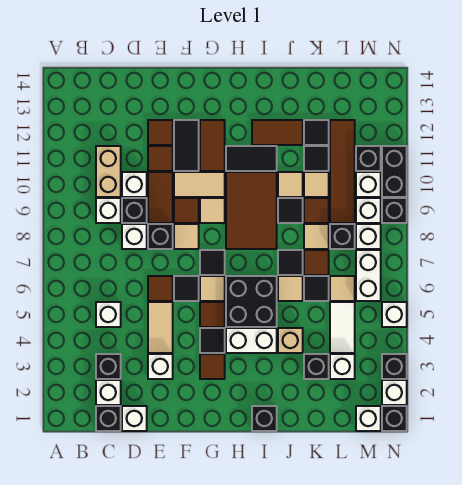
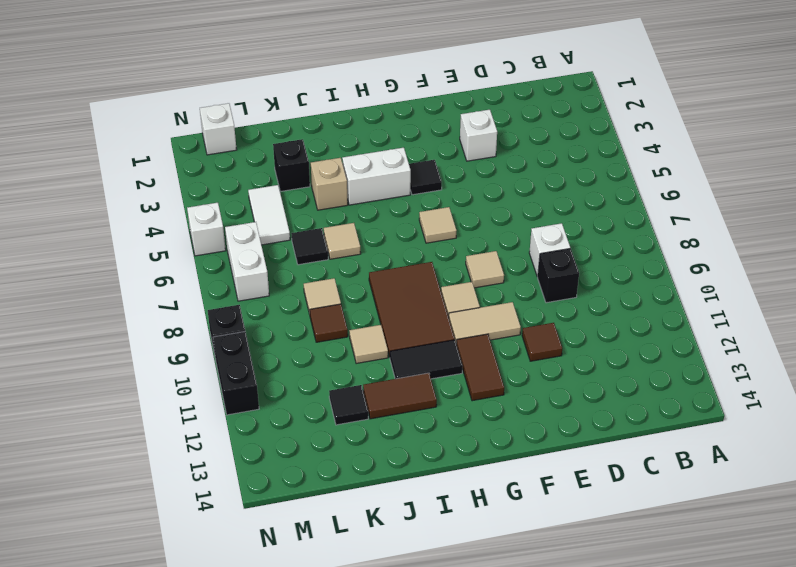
none -> black brick C1 level 1
none -> white brick C2 level 1
none -> black brick C3 level 1
none -> white brick C5 level 1

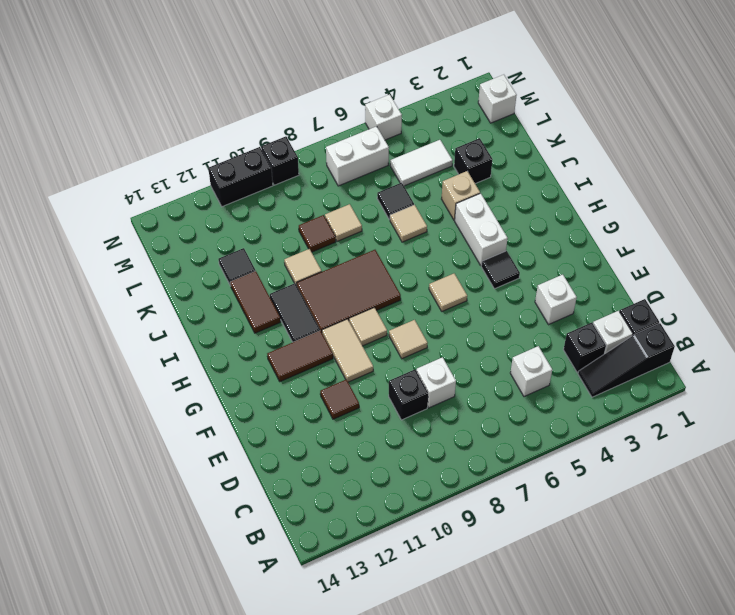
black slope B1:B3 level 1 top 1 -> none
none -> white brick C9 level 1
none -> tan brick C10:C11 level 1
none -> white brick D1 level 1
none -> white brick D10 level 1

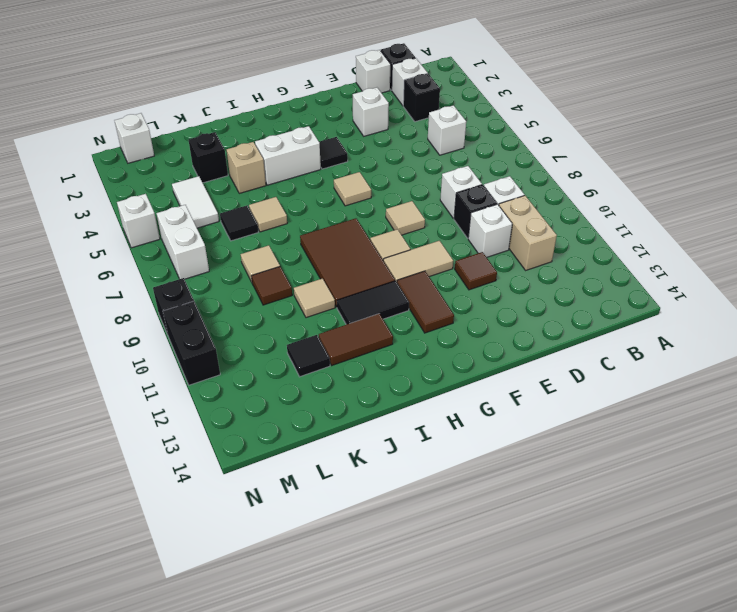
none -> tan tile E4:E5 level 1
none -> brown tile E6 level 1
none -> black brick E8 level 1
none -> brown tile E9:E10 level 1

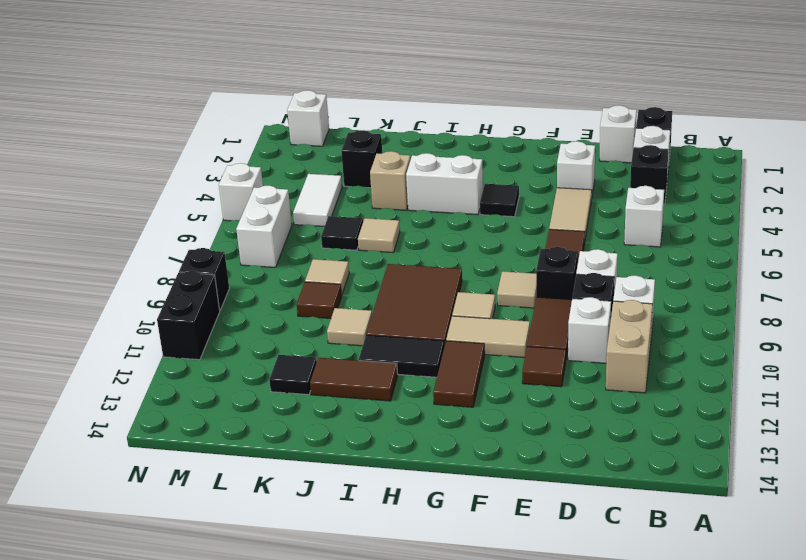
none -> brown tile E12 level 1
none -> black tile F6 level 1
none -> brown tile F9 level 1
none -> black tile F11:F12 level 1

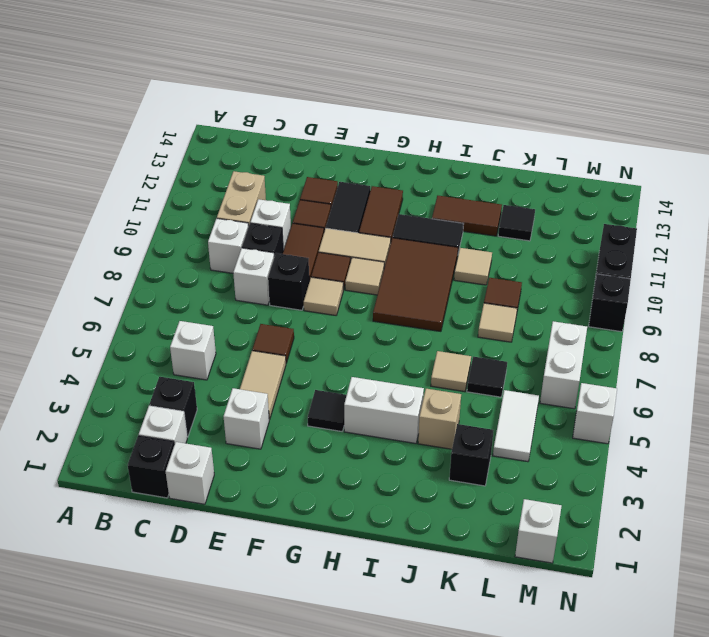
none -> black tile F6 level 1
none -> brown tile G3 level 1
none -> brown tile G5 level 1
none -> tan tile G6 level 1

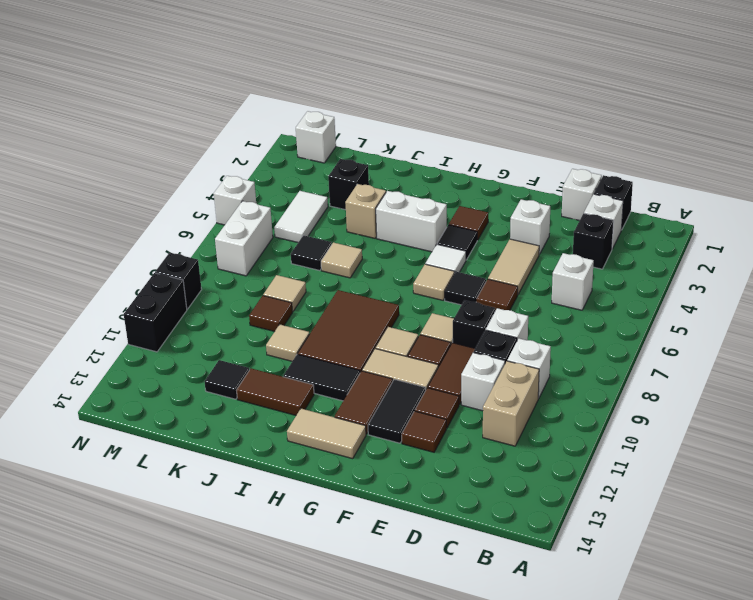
white tile G5 level 1 -> brown tile G5 level 1
tan tile G13:H13 level 1 -> none
none -> black tile G7 level 1
none -> black brick H5:I6 level 1
none -> black brick I1 level 1
none -> black tile J7 level 1

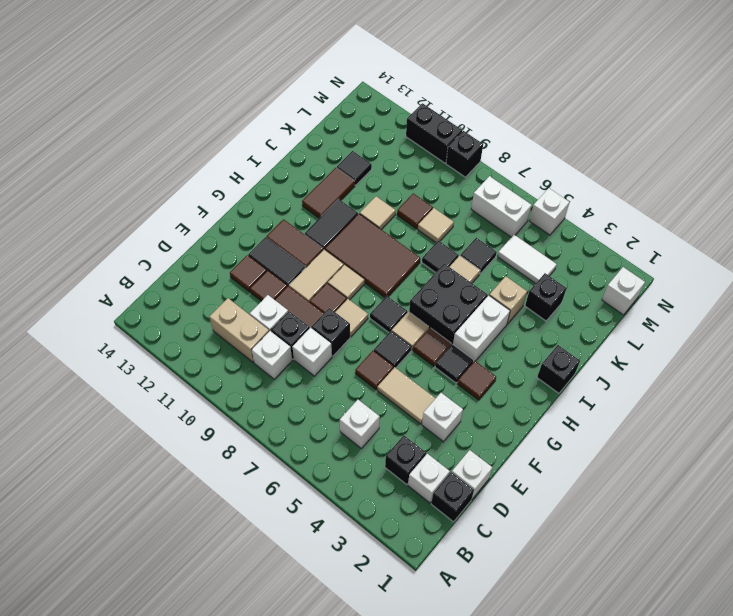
none -> black tile J9 level 1
none -> brown tile K7 level 1
none -> tan tile K10 level 1
none -> black tile K11 level 1

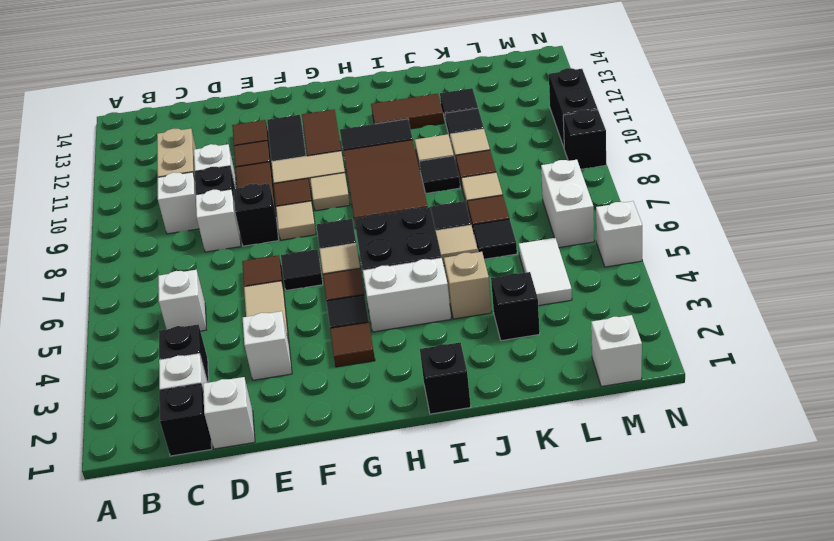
none -> white brick L3 level 1
none -> tan tile L6 level 1
none -> black brick L8 level 1
none -> brown tile L9:L12 level 1

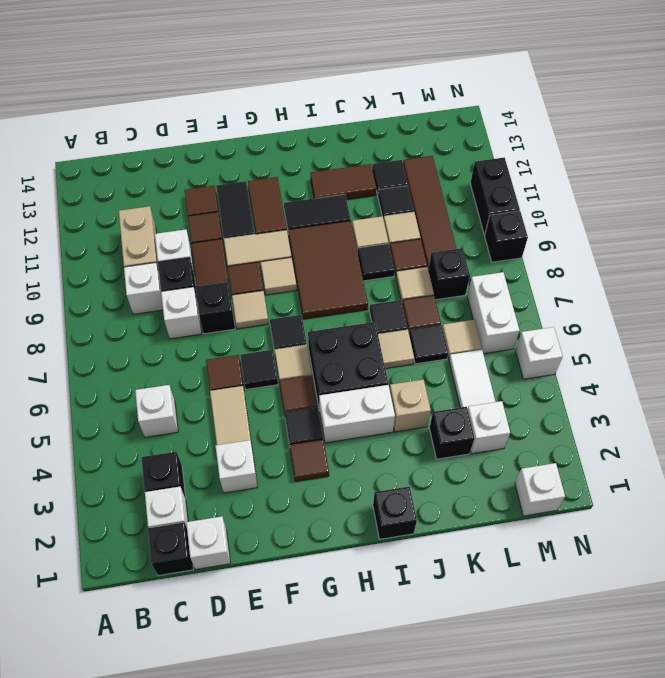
none -> white brick M8 level 1
none -> white brick M9 level 1
none -> white brick M10 level 1
none -> black brick M11 level 1

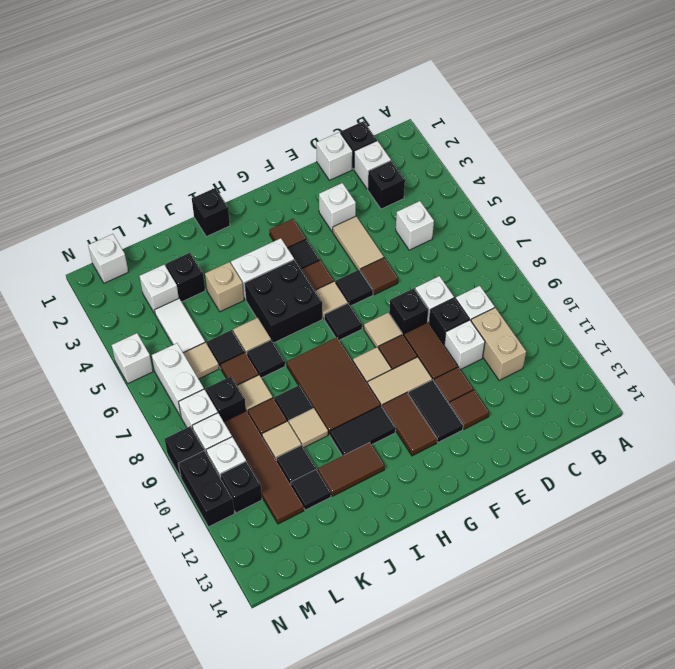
none -> black brick N1 level 1
none -> white brick N2 level 1
none -> black brick N3 level 1

